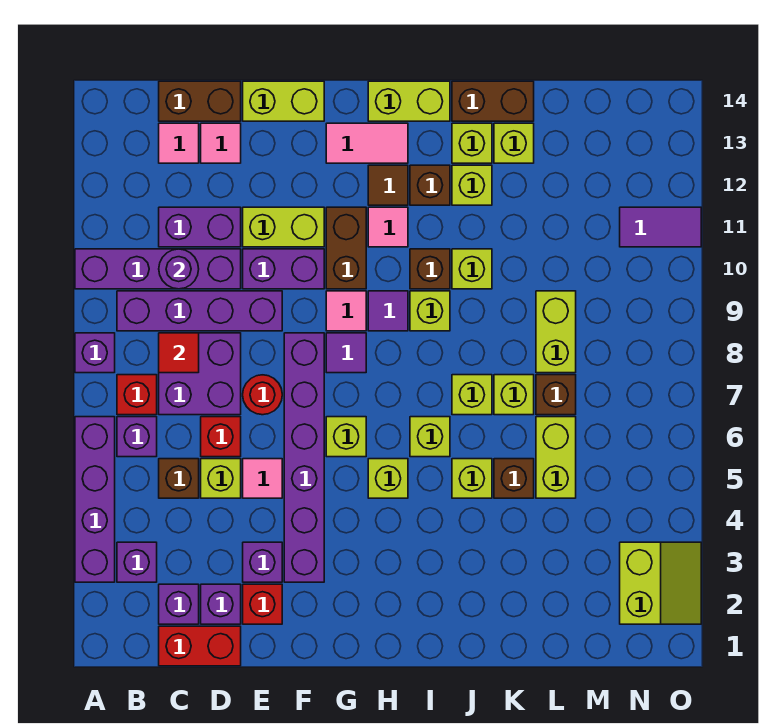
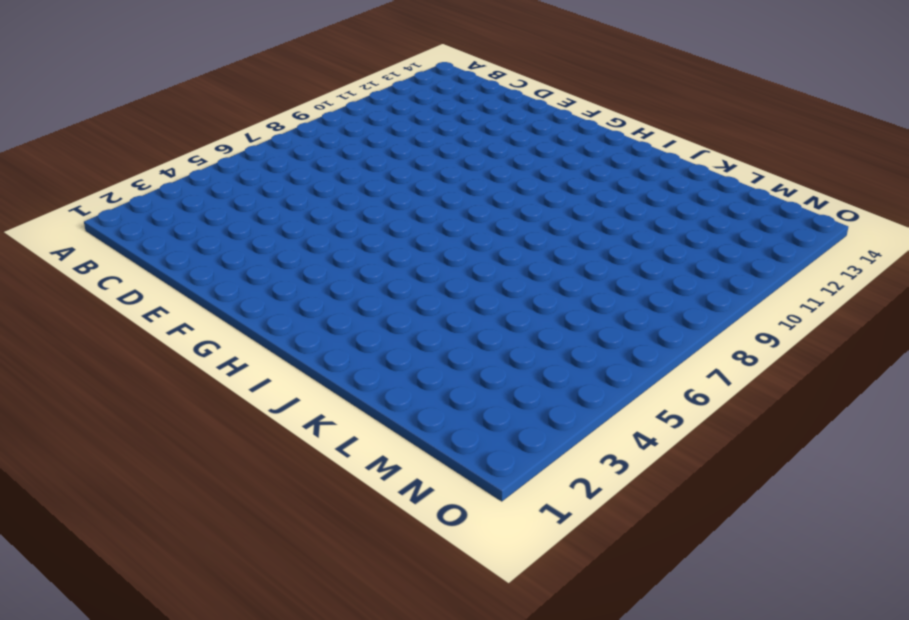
none -> purple brick A3:A6 level 1
none -> purple brick A8 level 1
none -> purple brick A10:D10 level 1
none -> purple brick B3 level 1

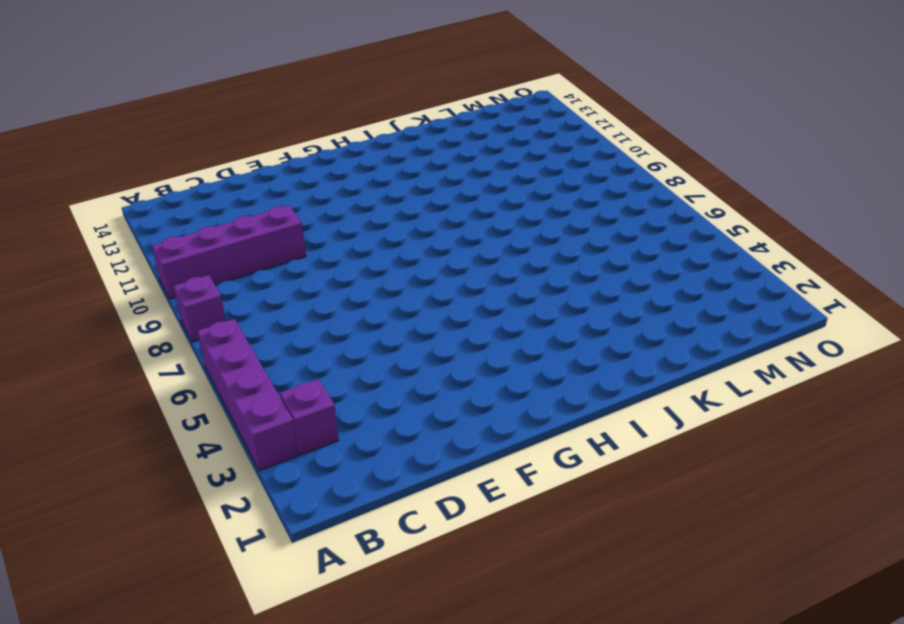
none -> purple brick B6 level 1
none -> red brick B7 level 1
none -> purple brick B9:E9 level 1
none -> red brick C1:D1 level 1

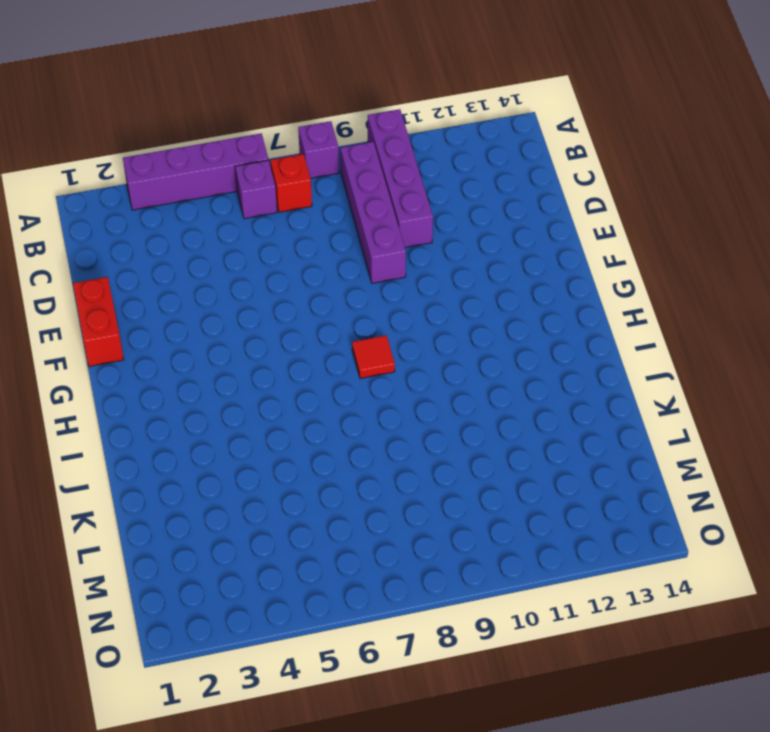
red brick E1:F1 level 1 -> red brick C1:D1 level 1
red tile H8 level 1 -> red tile C8 level 2
none -> purple brick B3 level 1
none -> purple brick C2 level 1
none -> brown brick C5 level 1
none -> purple brick C7:D8 level 1

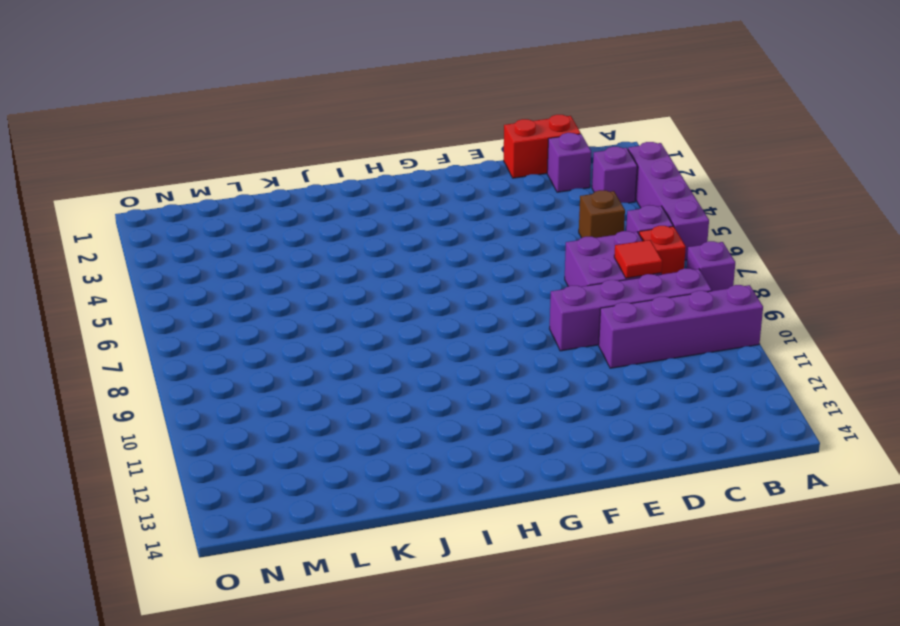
none -> purple brick C11:D11 level 1
none -> pink tile C13 level 1
none -> brown brick C14:D14 level 1
none -> purple brick D2 level 1

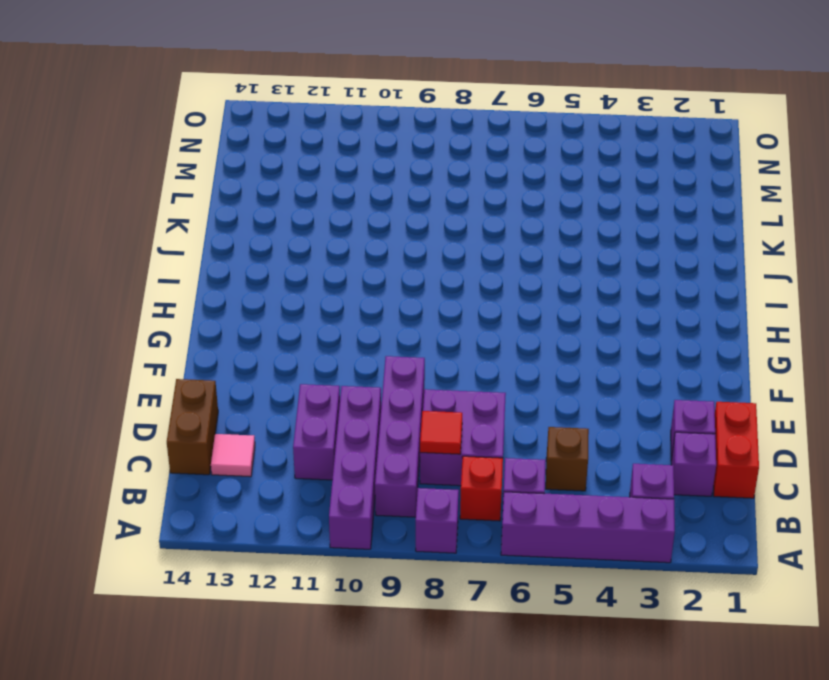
none -> lime brick D5 level 1
none -> red brick D6 level 1
none -> pink tile D13 level 1
none -> red brick E2 level 1

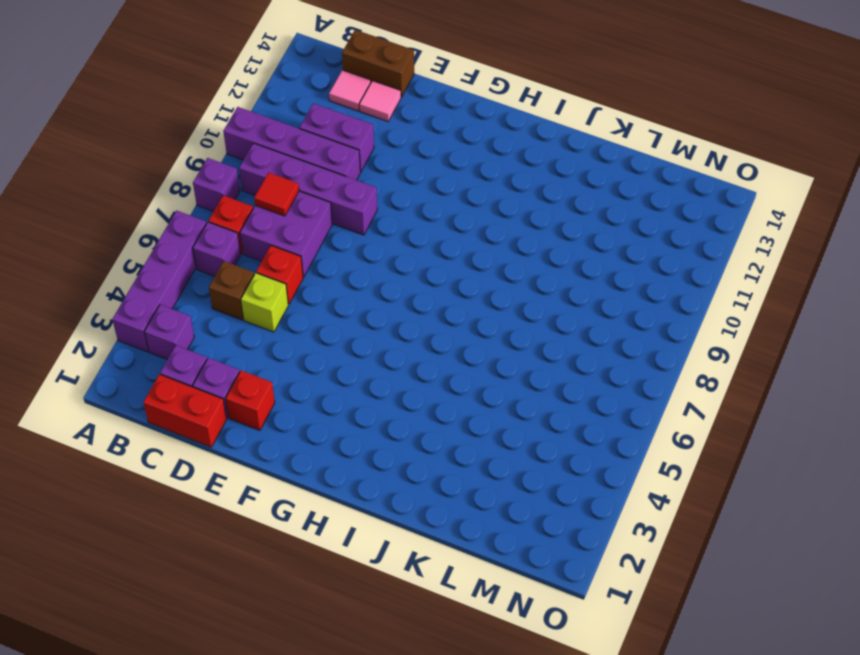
none -> purple brick E3 level 1
none -> pink tile E5 level 1
none -> red round brick E7 level 1
none -> purple brick E10:F10 level 1

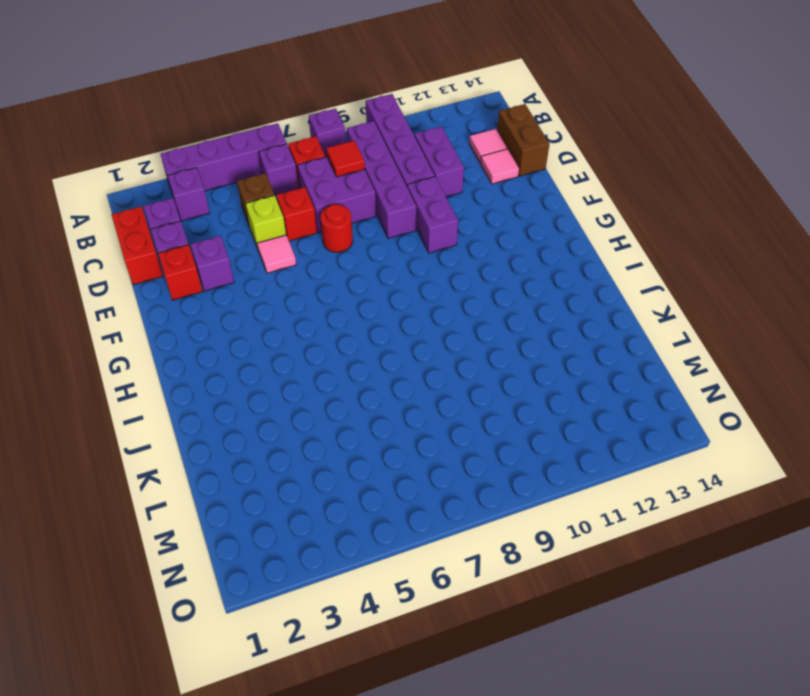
none -> lime brick E11:F11 level 1
none -> lime brick E14:F14 level 1
none -> purple brick F3:F8 level 1
none -> lime brick G6 level 1

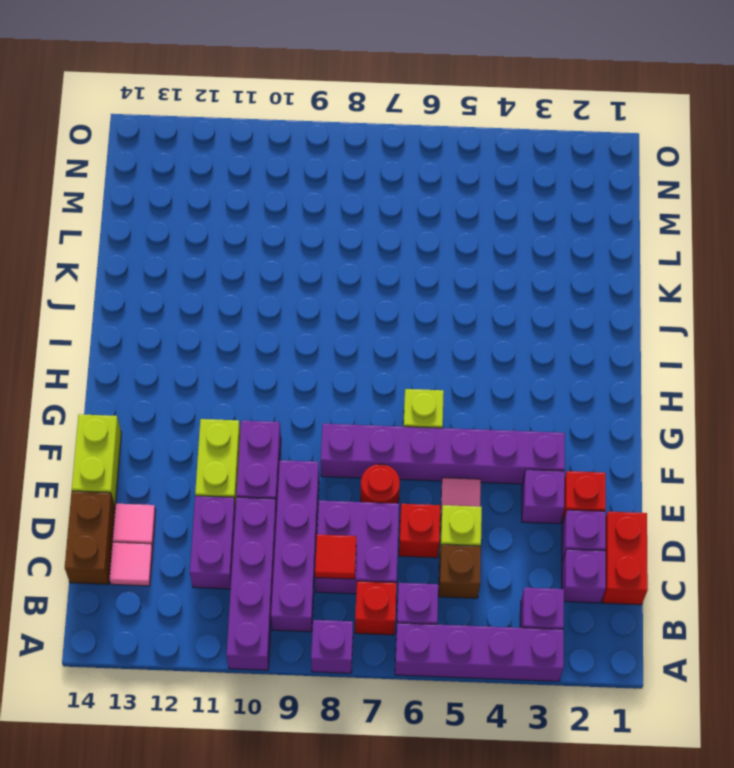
none -> purple tile G8 level 1
none -> pink tile G9 level 1
none -> brown brick G10:G11 level 1
none -> pink tile G13:H13 level 1

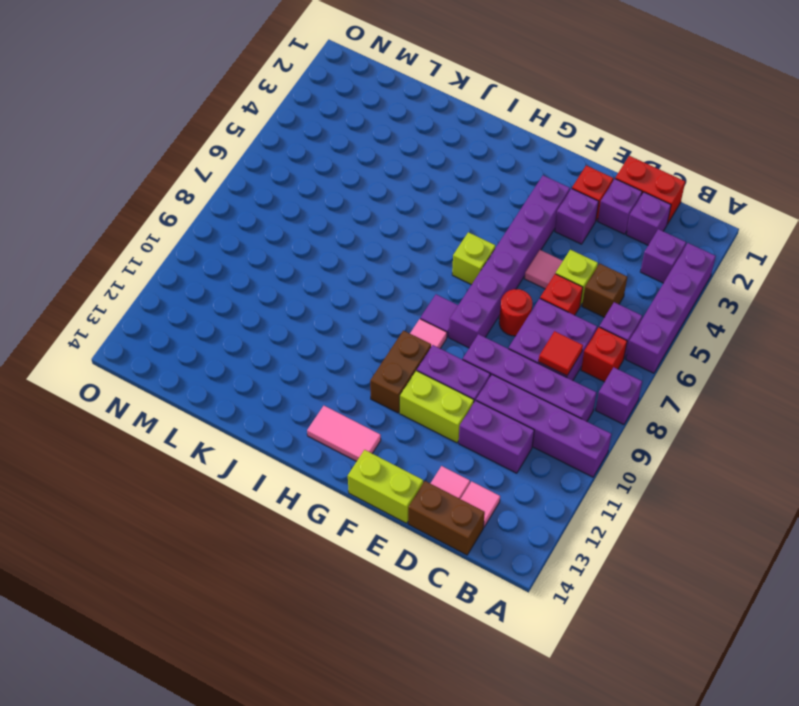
none -> lime brick H5 level 1
none -> purple tile H9 level 1
none -> pink tile H11 level 1
none -> brown tile H12 level 1

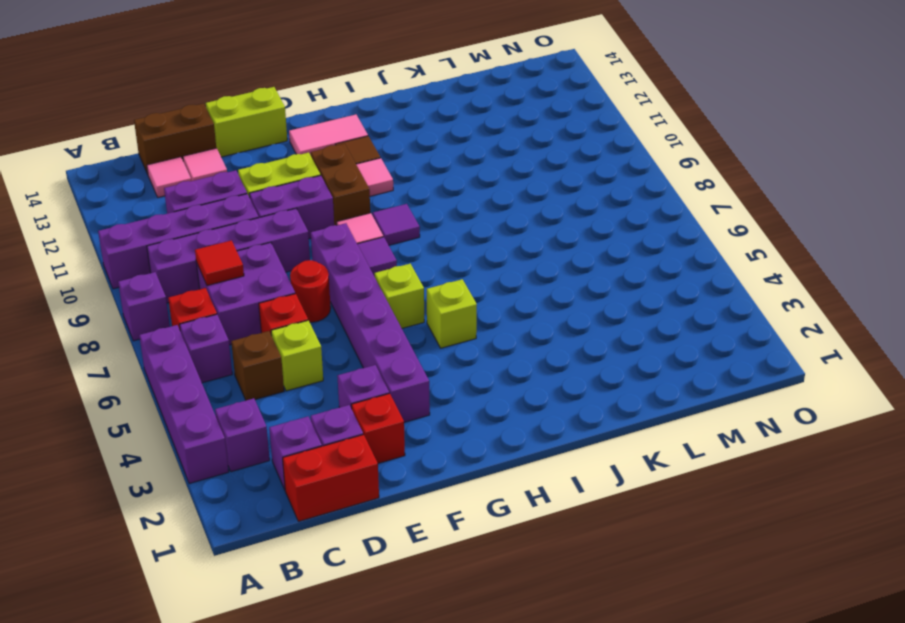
none -> pink tile E5 level 1
none -> lime brick H14:I14 level 1
none -> lime brick I6 level 1
none -> lime brick I9 level 1

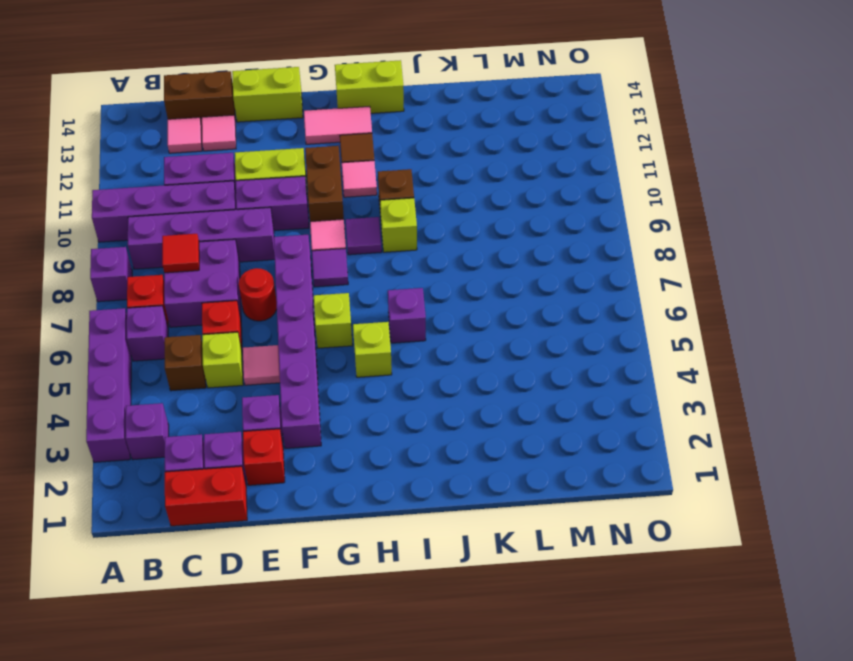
purple brick I6 level 1 -> lime brick I6 level 1
none -> brown brick I12 level 1
none -> lime brick J5 level 1
none -> lime brick J7 level 1
none -> lime brick J10 level 1

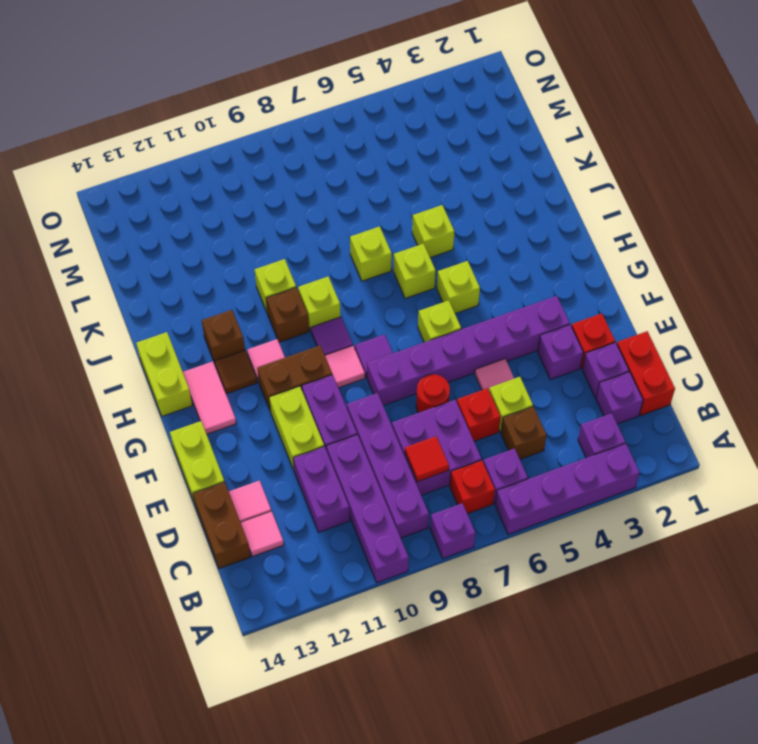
none -> lime brick J12 level 1
none -> lime brick J13 level 1
none -> brown brick J14:K14 level 1
none -> brown brick K5 level 1

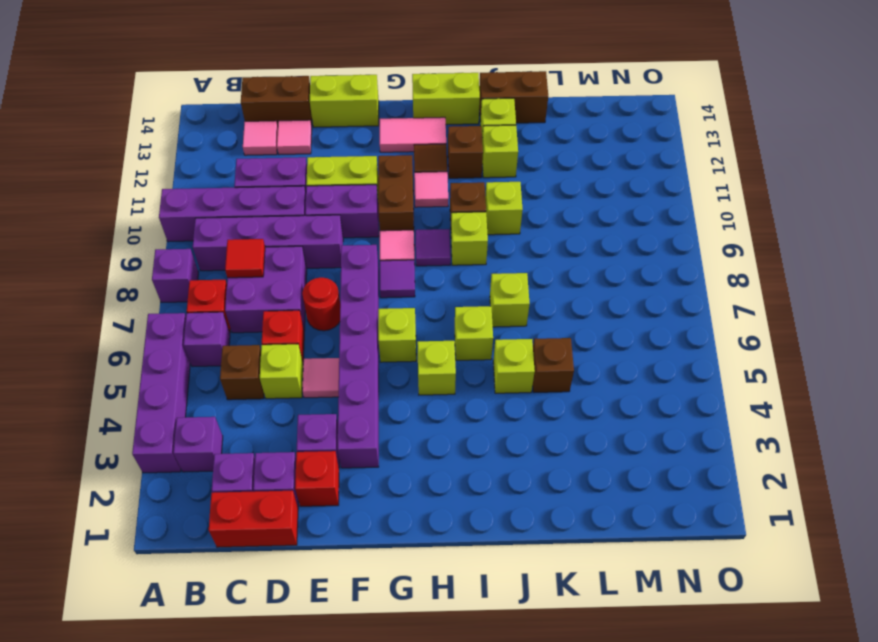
none -> lime brick K7 level 1
none -> lime brick K13 level 1
none -> lime brick L5:L6 level 1
none -> brown brick L7 level 1

